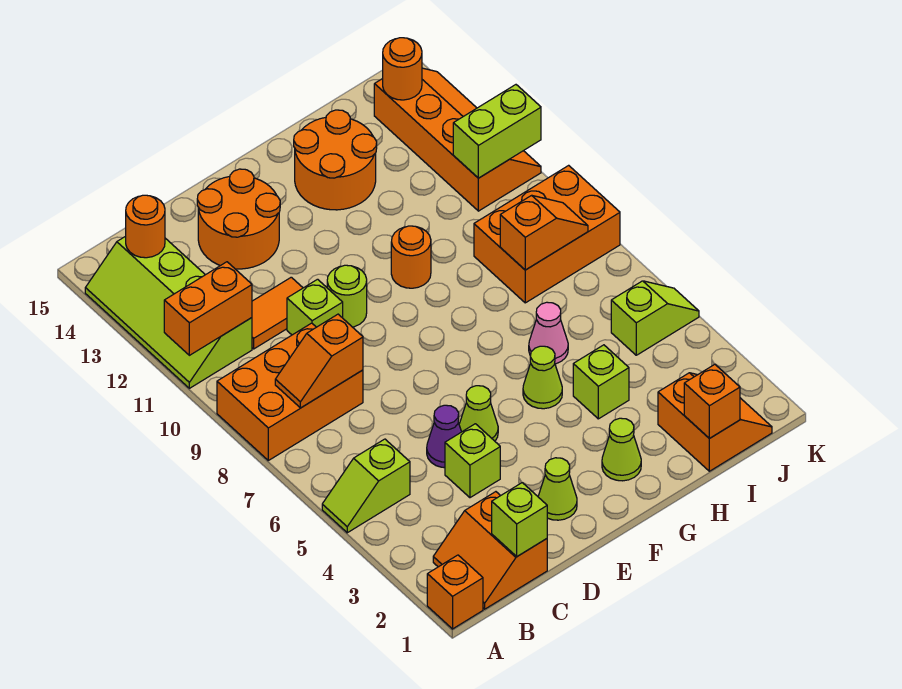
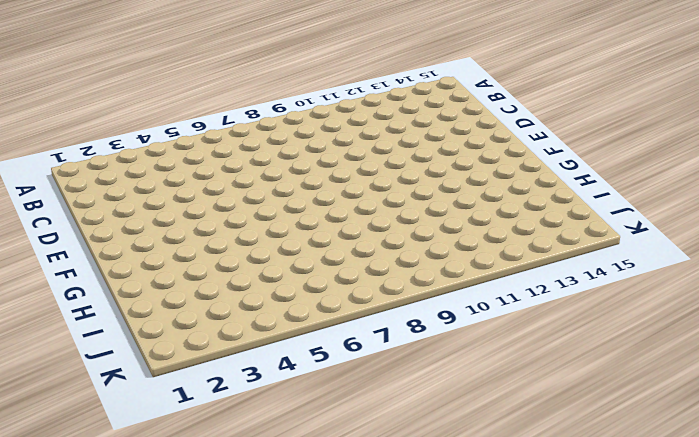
none -> orange brick A1 level 1
none -> lime slope A5:B5 level 1 top B
none -> orange brick A8:C9 level 1
none -> lime slope A11:B14 level 1 top B

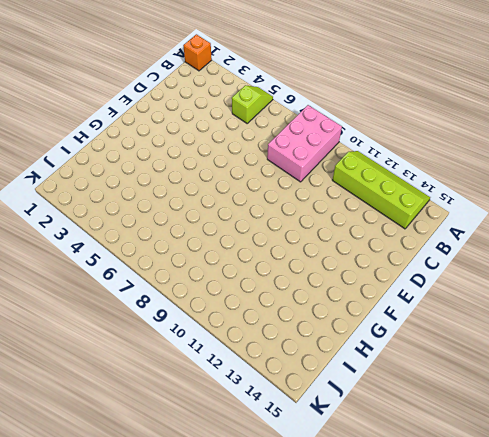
pink brick A8:C9 level 1 -> orange brick A8:C9 level 1
none -> orange slope B1:C2 level 1 top C
none -> orange tile C11:D11 level 1
none -> lime brick D4 level 1
none -> purple cone D5 level 1

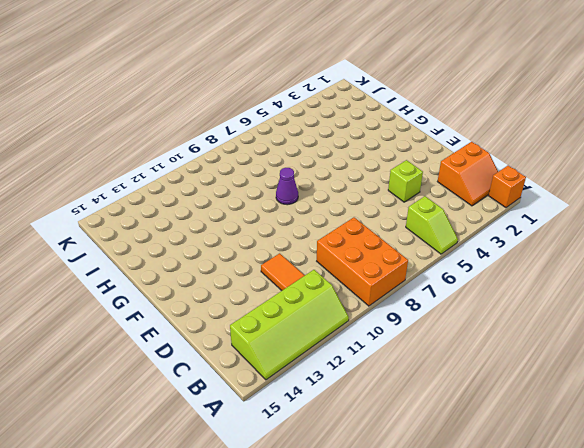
purple cone G8 level 1 -> purple cone D5 level 1
none -> lime brick D10 level 1
none -> orange round brick D13:E14 level 1
none -> lime cone E2 level 1
none -> lime cone E5 level 1

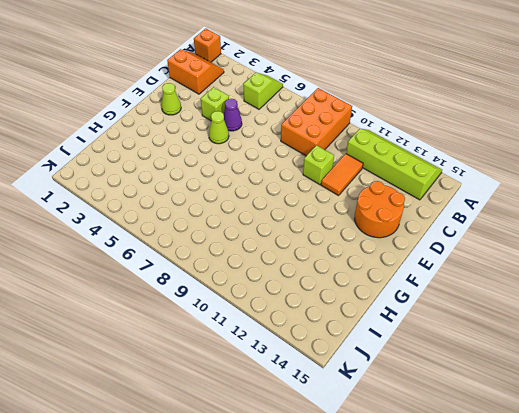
none -> lime round brick E10 level 1
none -> lime cone G2 level 1
none -> lime cone G5 level 1
none -> orange round brick G10 level 1

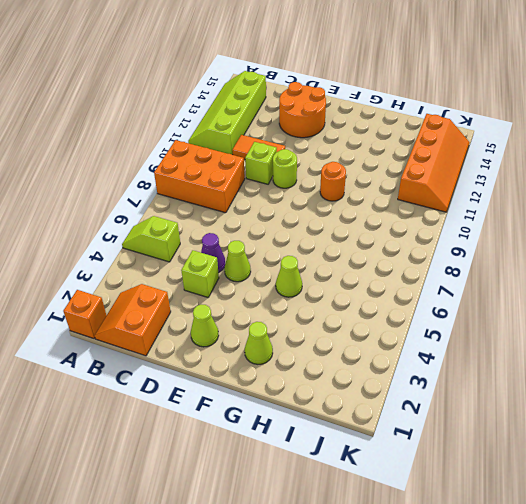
none -> orange round brick G13:H14 level 1
none -> lime brick H4 level 1
none -> pink cone H6 level 1
none -> orange slope I1:J2 level 1 top I

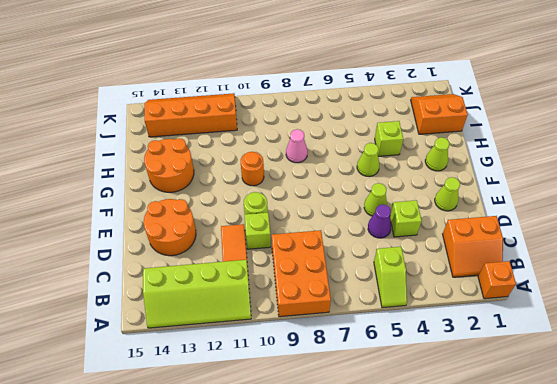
pink cone H8 level 1 -> pink cone H6 level 1
none -> orange brick I8:K9 level 1
none -> lime slope J5:K5 level 1 top J
none -> orange brick A11:B11 level 2
none -> orange slope B8:C8 level 2 top C

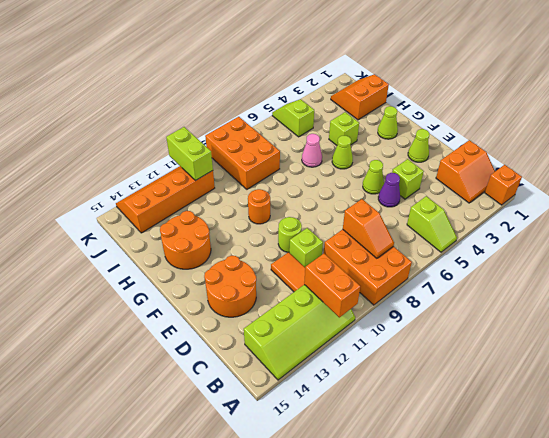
none -> orange round brick B14 level 2
none -> lime brick C1 level 2
none -> orange brick I1 level 2
none -> orange slope I8:J8 level 2 top I

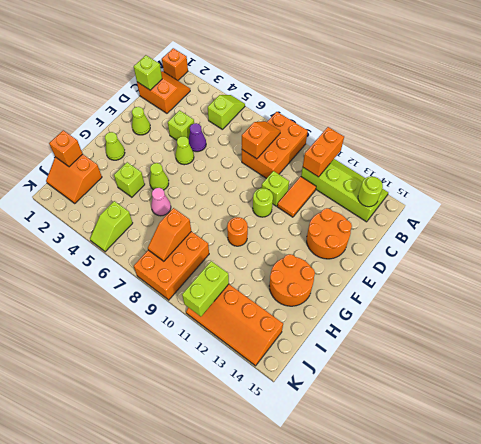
lime round brick B14 level 2 -> orange round brick B14 level 2
none -> orange round brick J14 level 2

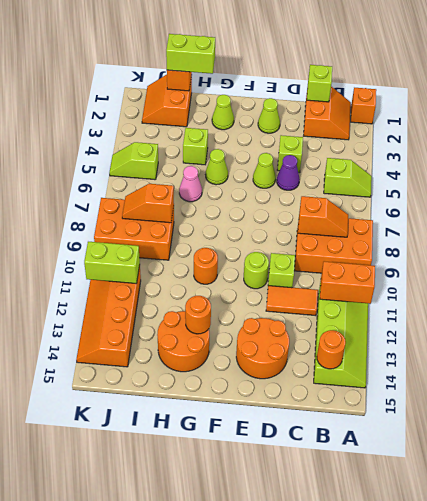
orange round brick G13 level 2 -> orange round brick J14 level 2
lime brick H1:I1 level 3 -> none

